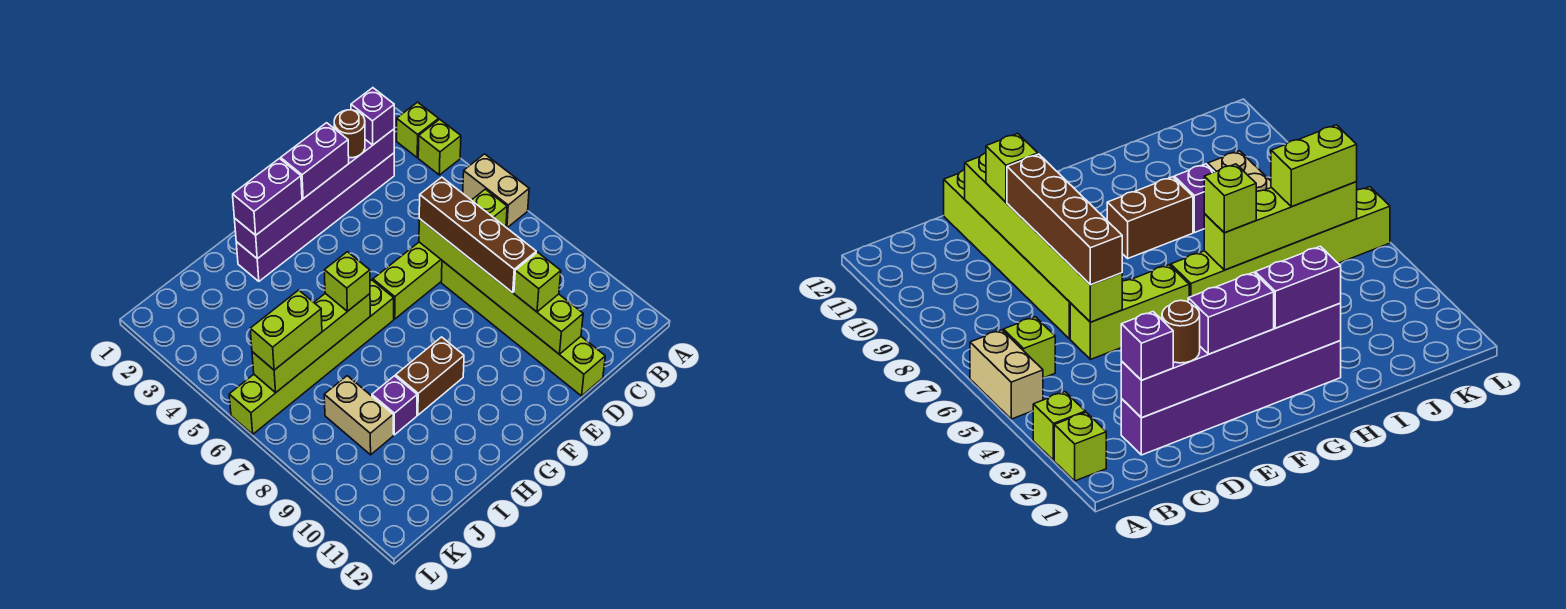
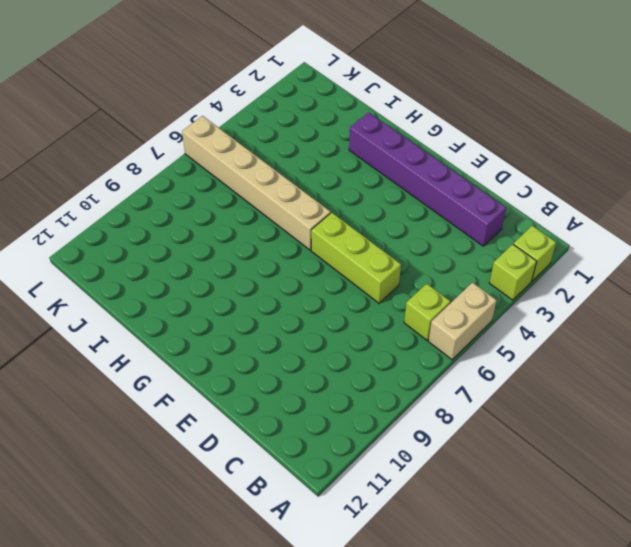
tan brick G6:L6 level 1 -> lime brick G6:L6 level 1
none -> lime brick D7:D12 level 1
none -> brown brick G9:H9 level 1
none -> purple brick I9 level 1

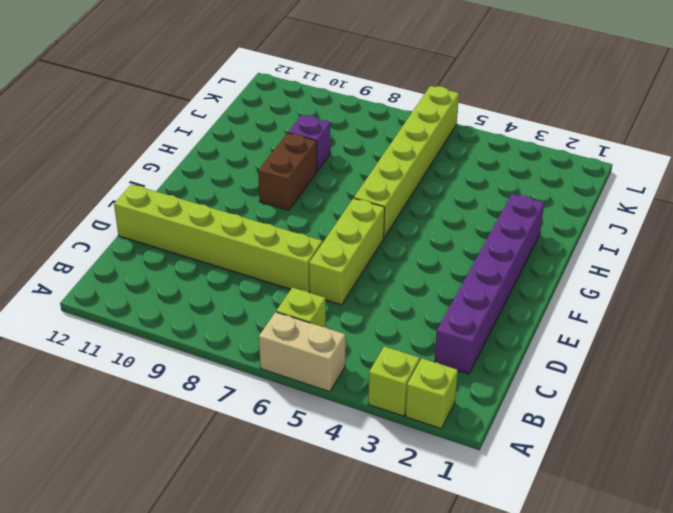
none -> tan brick J8:J9 level 1
none -> purple brick C2:H2 level 2
none -> lime brick D6:D11 level 2

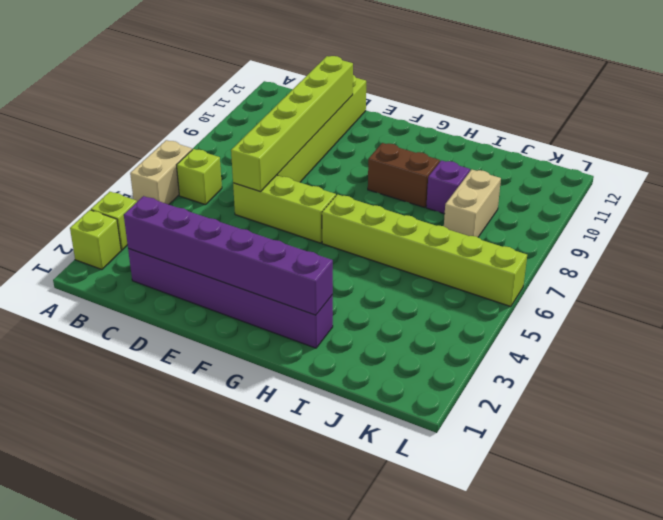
none -> lime brick H6:K6 level 2
none -> purple brick C2 level 3
none -> brown round brick D2 level 3

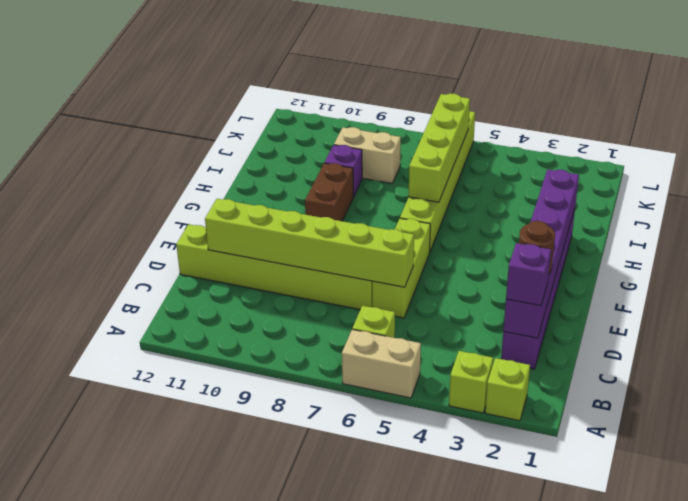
none -> brown brick D6:D9 level 3
none -> lime brick D10 level 3
none -> purple brick E2:F2 level 3

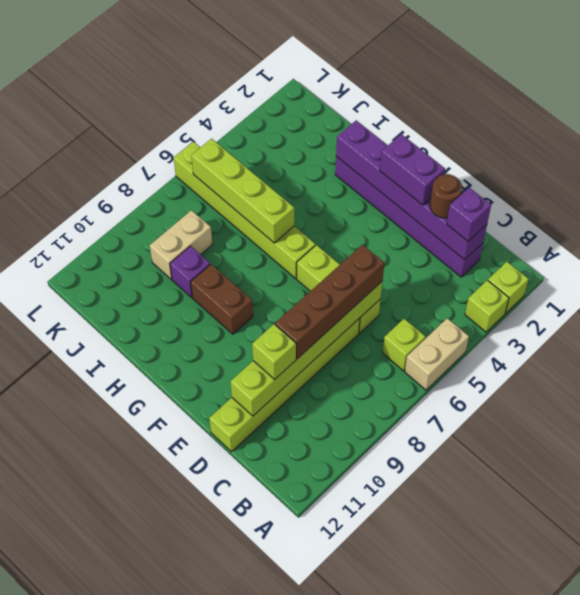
none -> purple brick G2:H2 level 3
none -> lime brick H6 level 3
none -> lime brick J6:K6 level 3

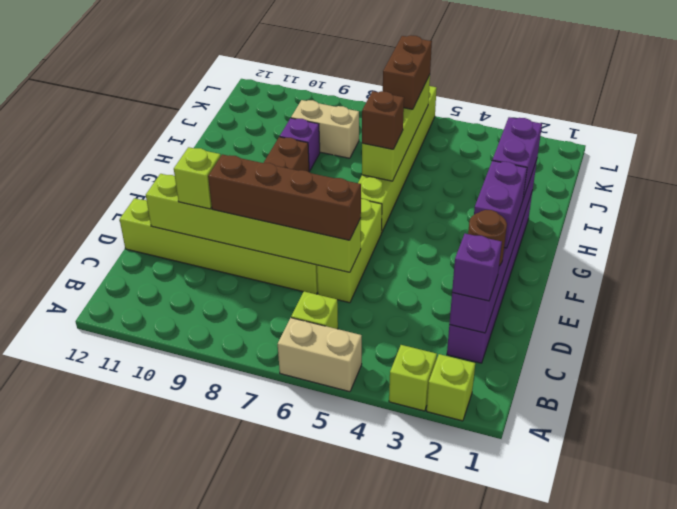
brown brick H6 level 3 -> lime brick H6 level 3
brown brick J6:K6 level 3 -> lime brick J6:K6 level 3

